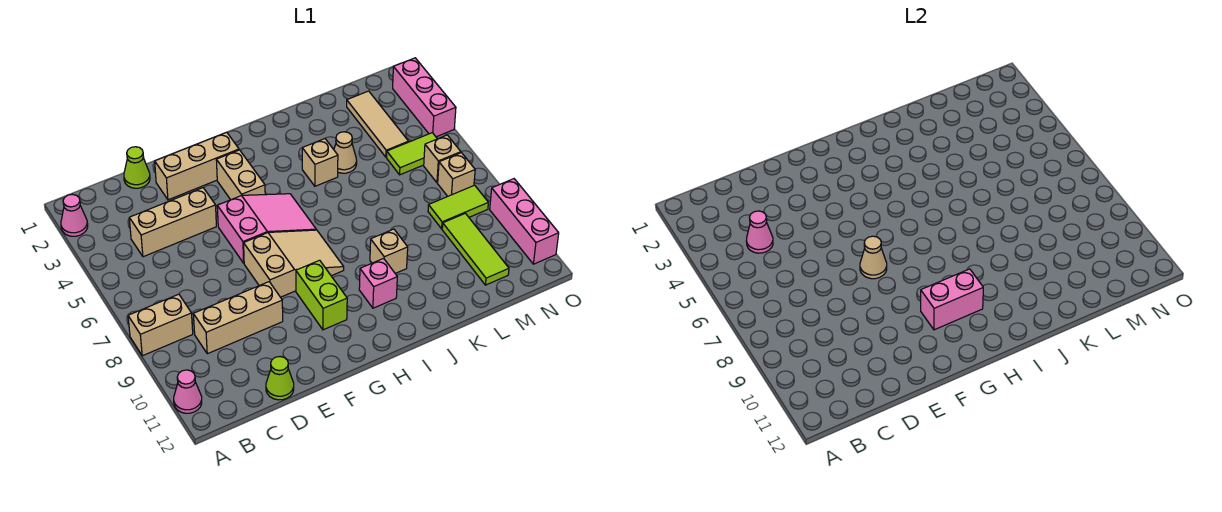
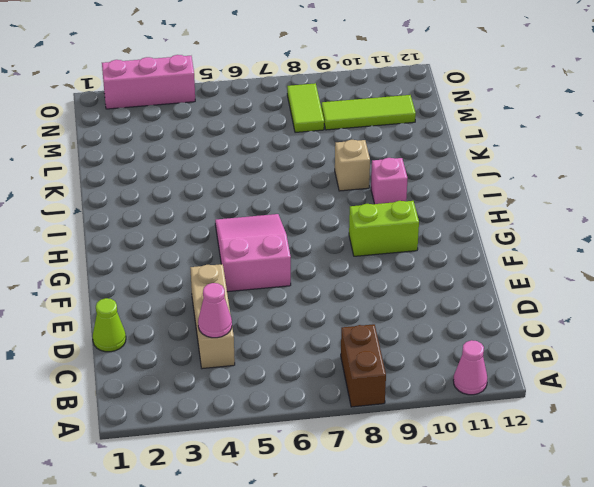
brown brick A8:B8 level 1 -> tan brick A8:B8 level 1
none -> pink cone A2 level 1
none -> tan brick C9:E9 level 1
none -> lime cone D12 level 1

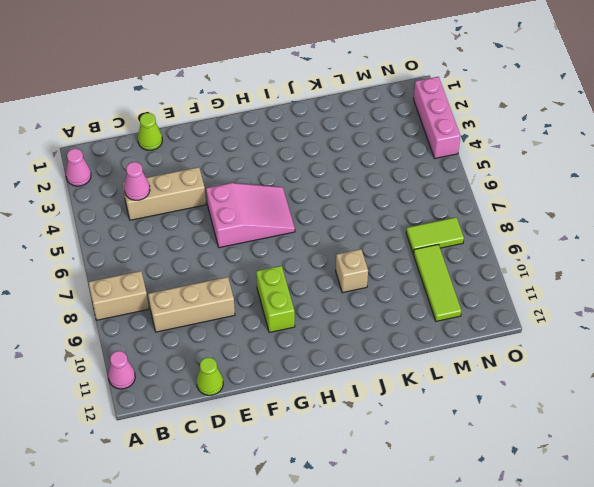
none -> tan brick E2:G2 level 1
none -> tan slope F7:H8 level 1 top F
none -> tan brick G3:G4 level 1

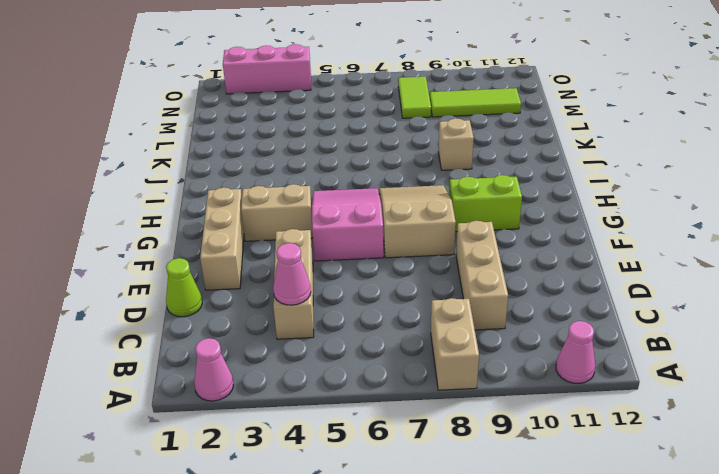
none -> lime cone D12 level 1
none -> pink brick I10 level 1
none -> tan brick J4 level 1

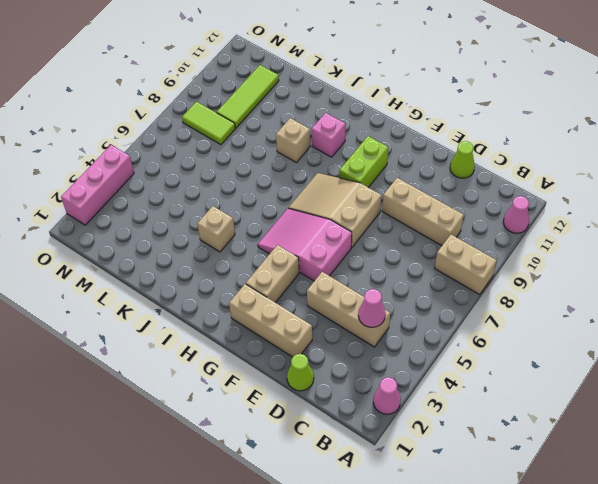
none -> tan cone K4 level 1
none -> tan tile M2:M4 level 1
none -> lime tile M5:N5 level 1

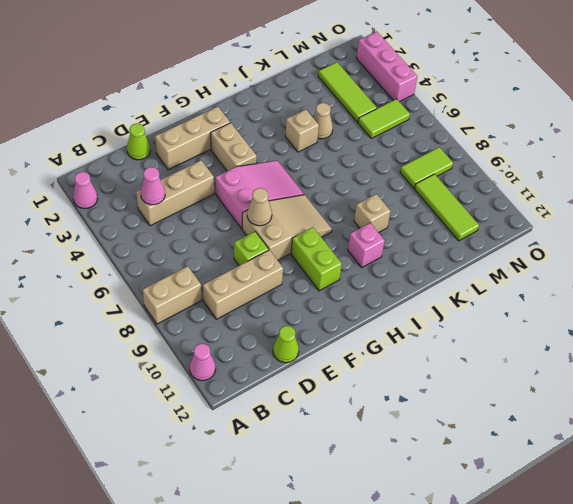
lime brick E8 level 1 -> none
lime tile M2:M4 level 1 -> tan tile M2:M4 level 1
none -> tan brick N6 level 1
none -> tan brick N7 level 1
none -> pink brick O9:O11 level 1

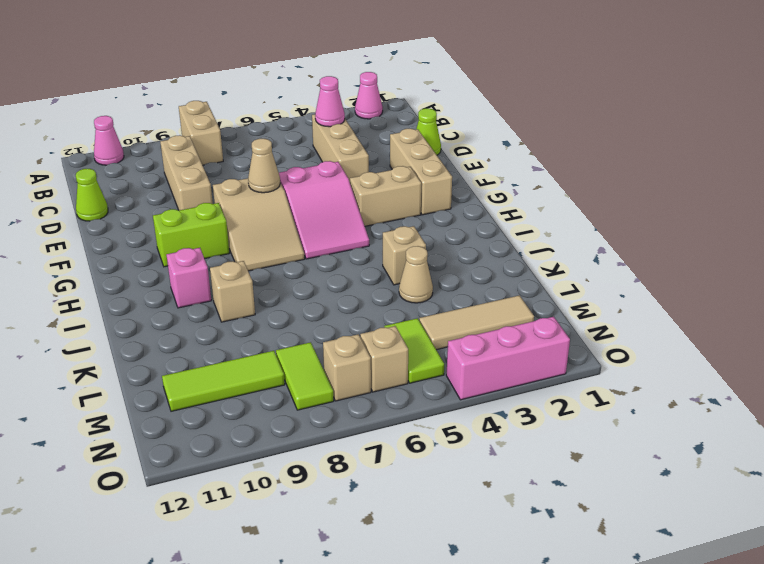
none -> pink brick O9:O11 level 1
none -> pink brick G10:H10 level 2

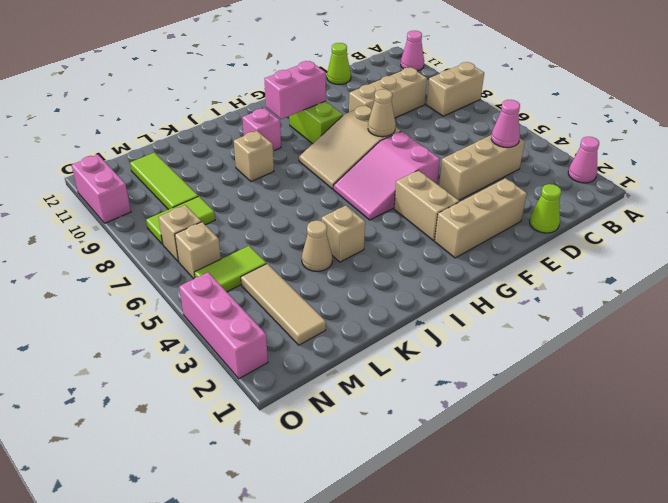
pink brick O10:O11 level 1 -> pink brick O9:O11 level 1

